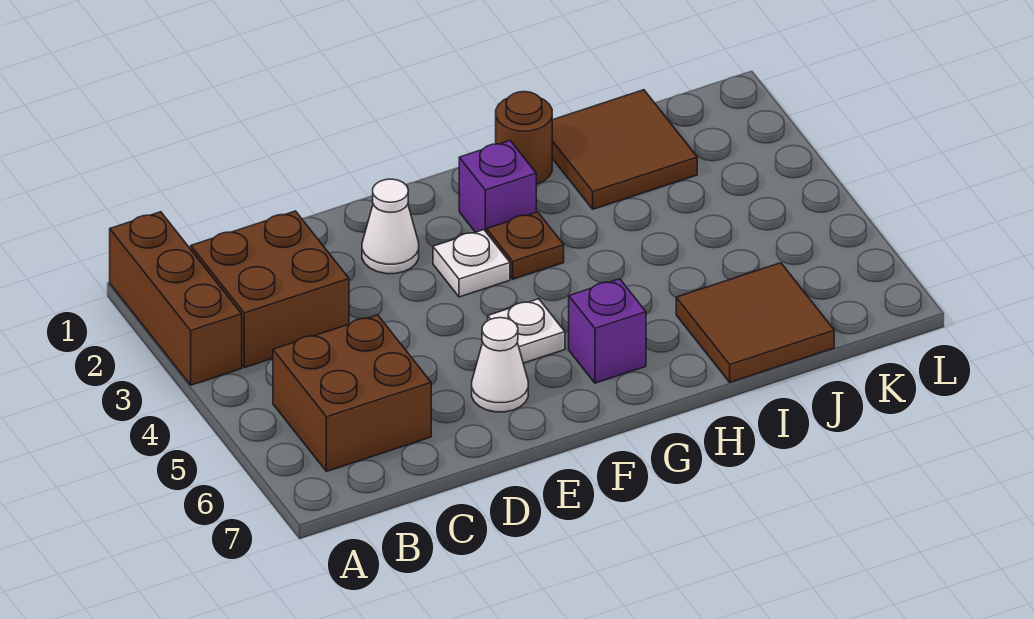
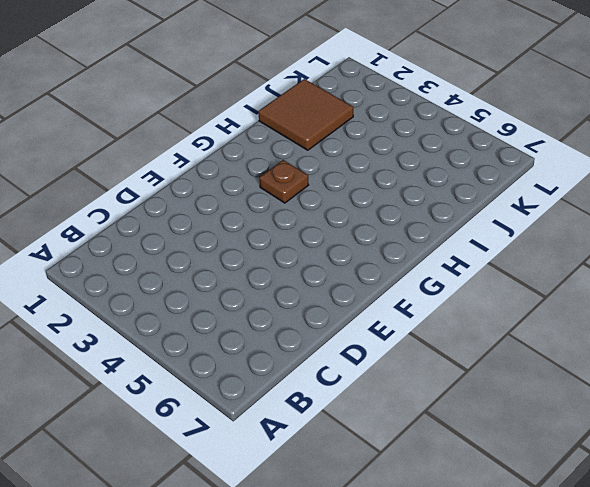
none -> brown brick A1:A3 level 1
none -> brown brick B2:C3 level 1
none -> brown brick B5:C6 level 1

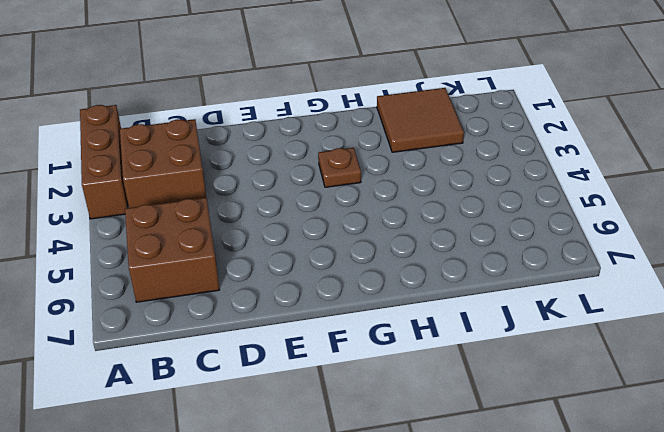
none -> white cone E2 level 1
none -> white cone E6 level 1
none -> white plate F3 level 1

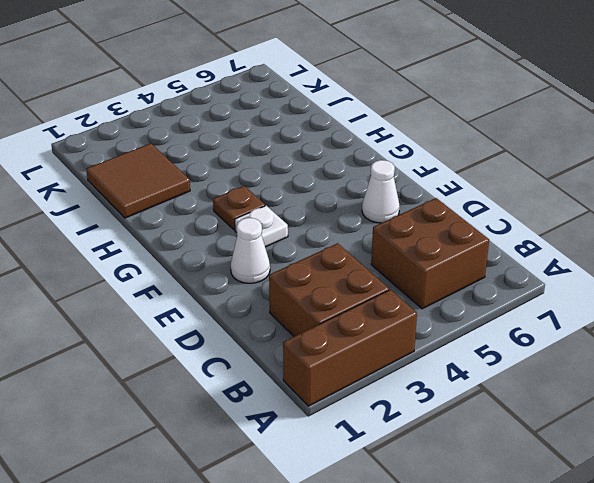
none -> white plate F5 level 1
none -> purple brick G2 level 1
none -> purple brick G6 level 1

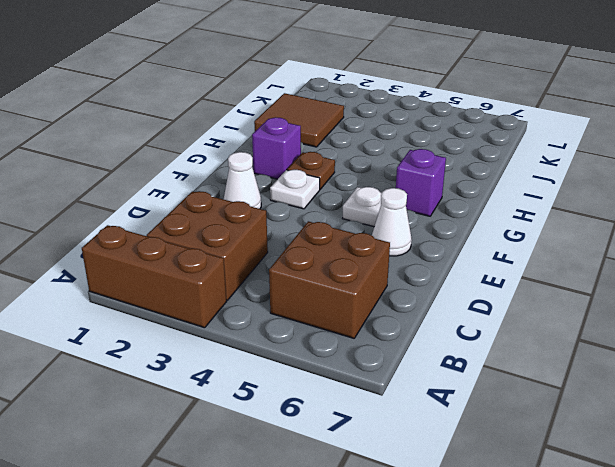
none -> brown round brick H1 level 1
none -> brown tile I6:J7 level 1

